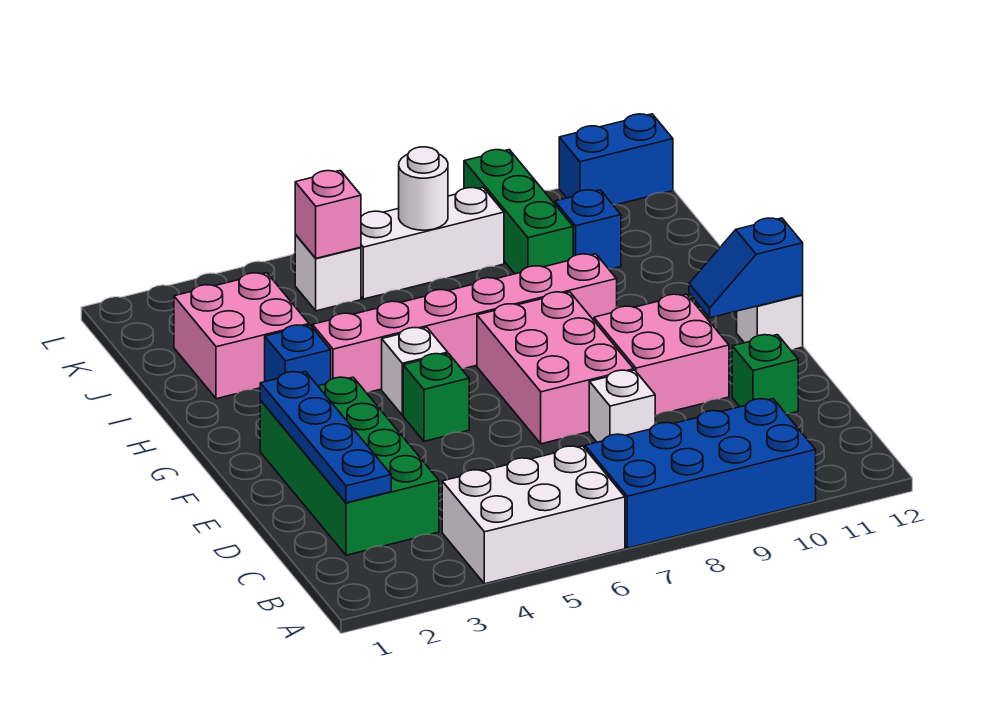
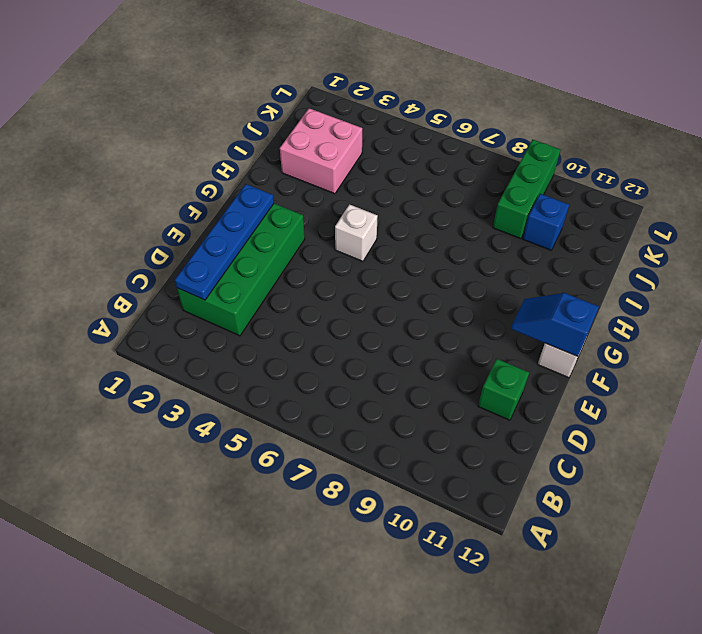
none -> white brick A4:B6 level 1
none -> blue brick A7:B10 level 1
none -> white brick D8 level 1

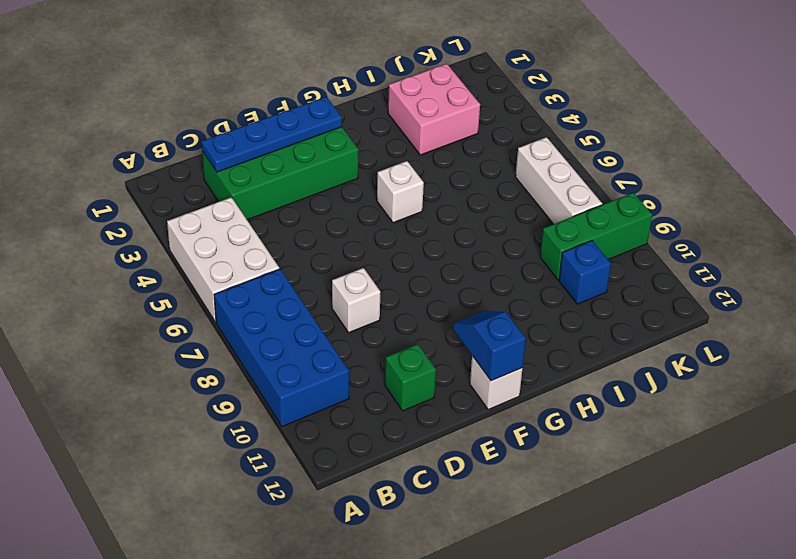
none -> pink brick E7:G8 level 1
none -> pink brick E9:F10 level 1
none -> green brick F5 level 1

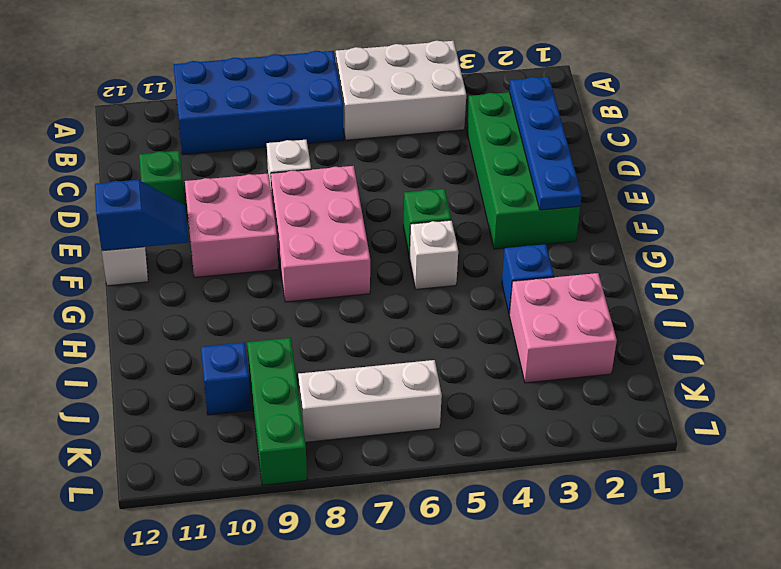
none -> pink brick H4:H9 level 1
none -> white brick K5 level 1
none -> blue brick L11:L12 level 1

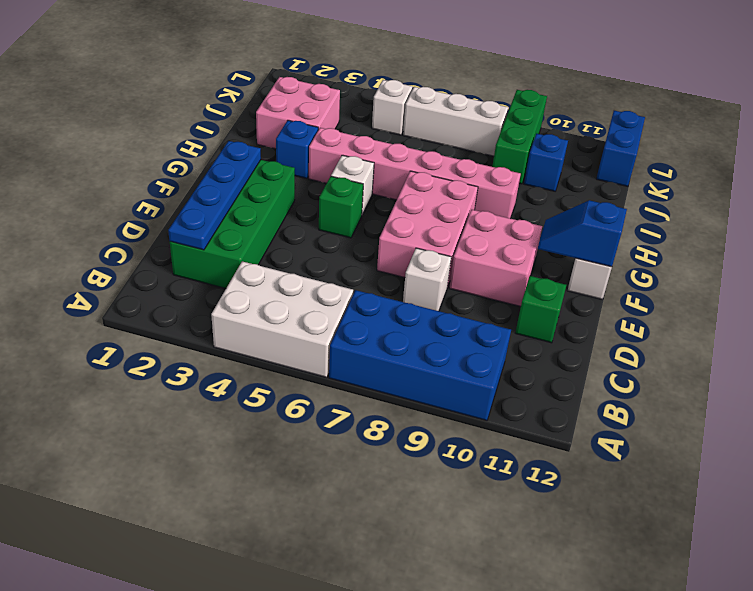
blue brick K12:L12 level 1 -> blue brick L11:L12 level 1
none -> pink brick K5 level 2
none -> white round brick K7 level 2

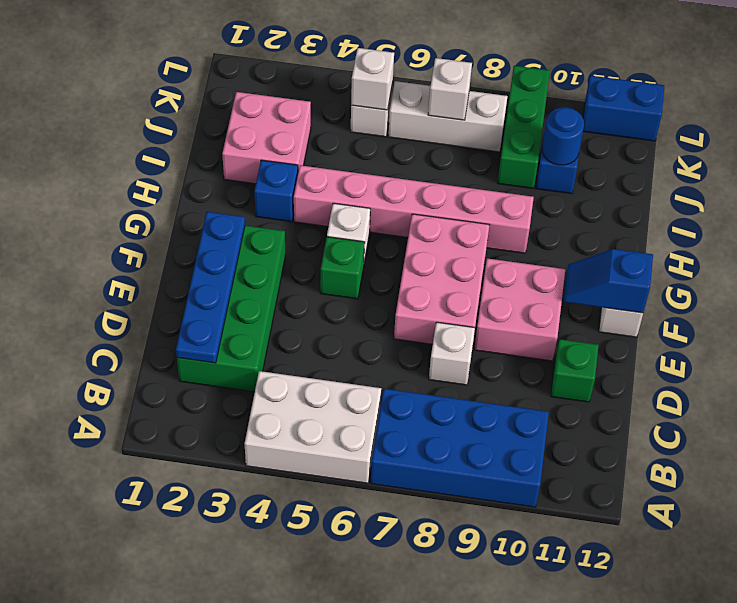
blue round brick J10 level 2 -> none
white brick K5 level 2 -> pink brick K5 level 2
white brick K7 level 2 -> white round brick K7 level 2

